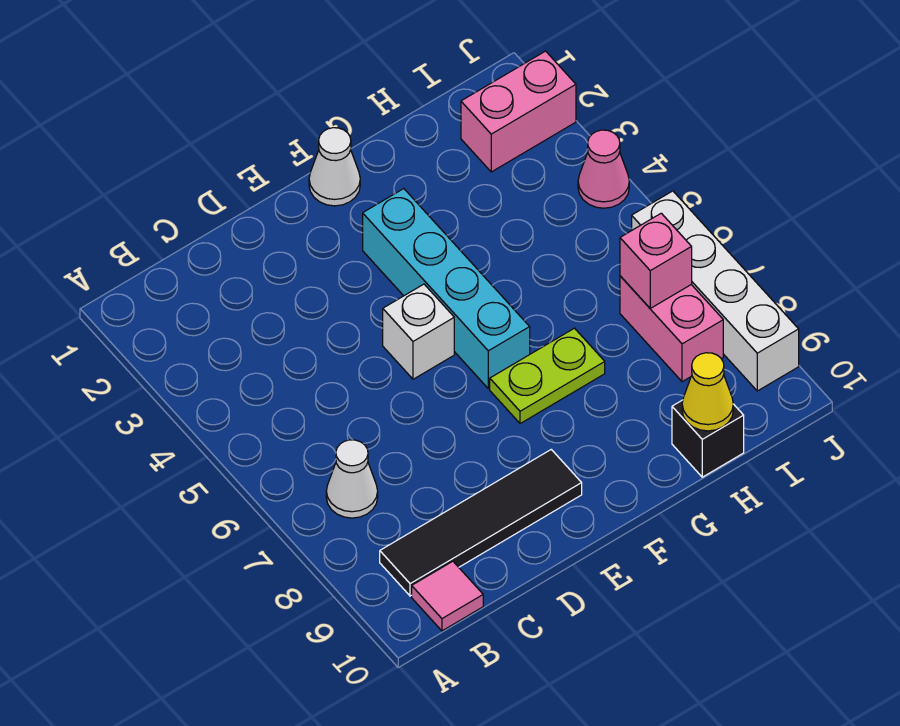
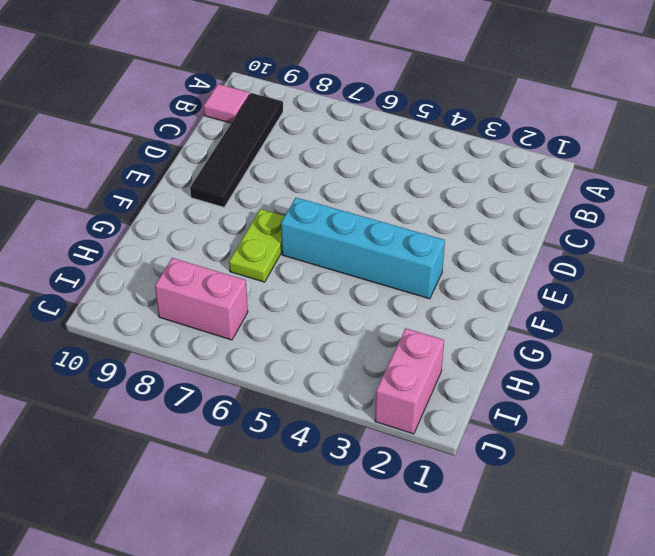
none -> white cone B7 level 1
none -> white brick E5 level 1
none -> white cone F1 level 1

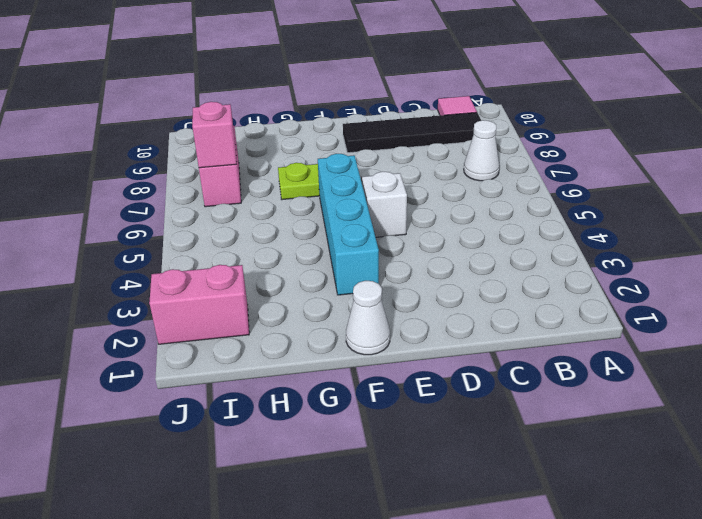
none -> black brick H10 level 1
none -> pink cone J4 level 1
none -> white brick J6:J9 level 1

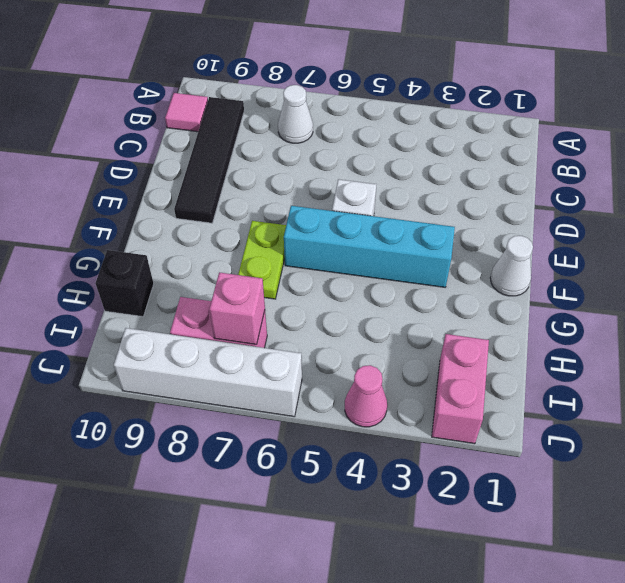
none -> yellow cone H10 level 2

